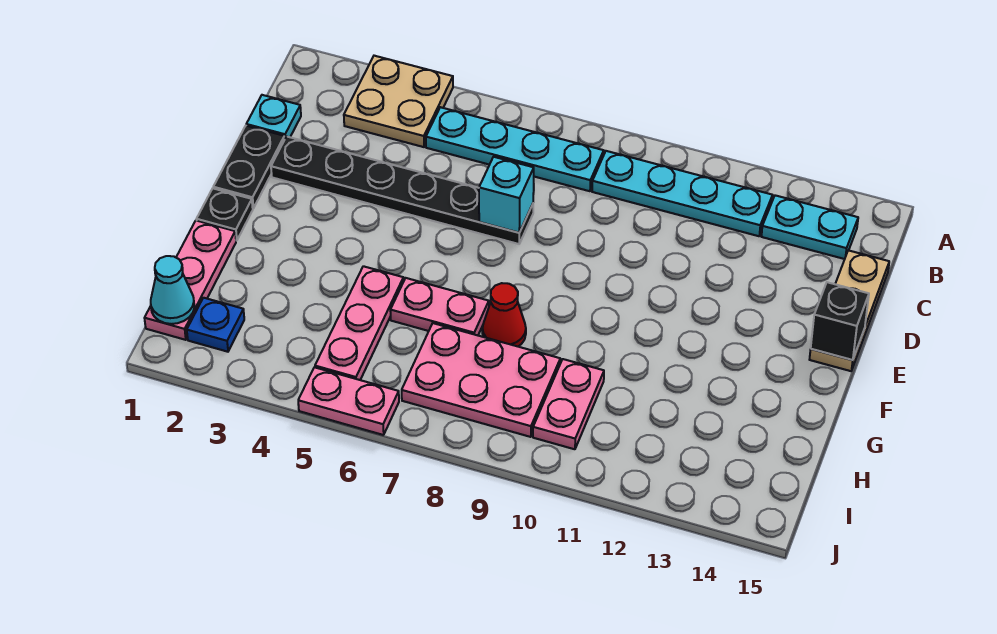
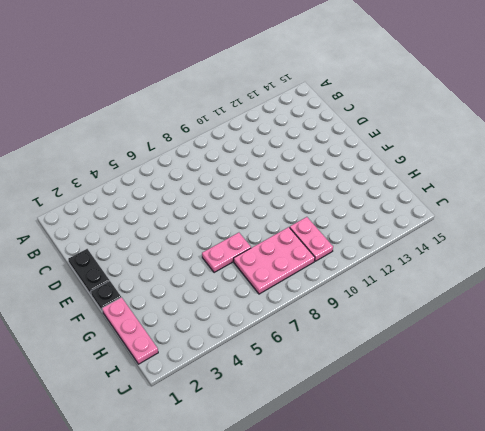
none -> tan plate A3:B4 level 1
none -> cyan plate B5:B8 level 1
none -> cyan plate B9:B12 level 1

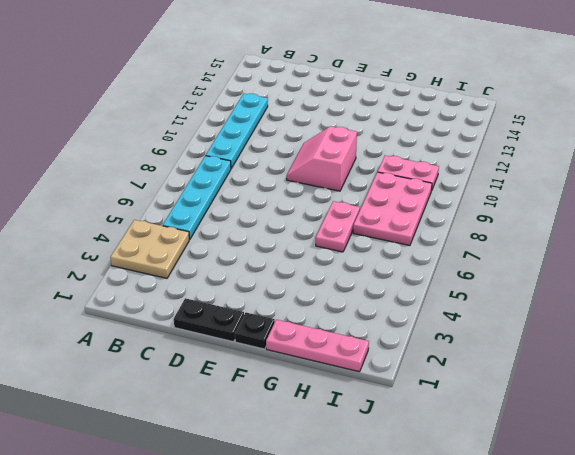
pink slope E9:F10 level 1 top F -> none
none -> cyan plate B13:B14 level 1
none -> cyan plate C1 level 1
none -> tan plate C15:E15 level 1

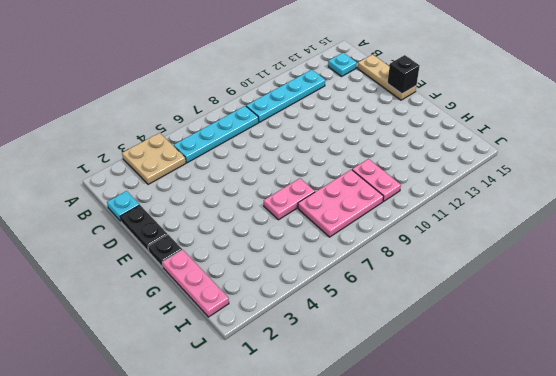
cyan plate B14 level 1 -> cyan plate B13:B14 level 1
none -> black plate D2:D7 level 1
none -> pink plate G5:I5 level 1
none -> red cone G8 level 1

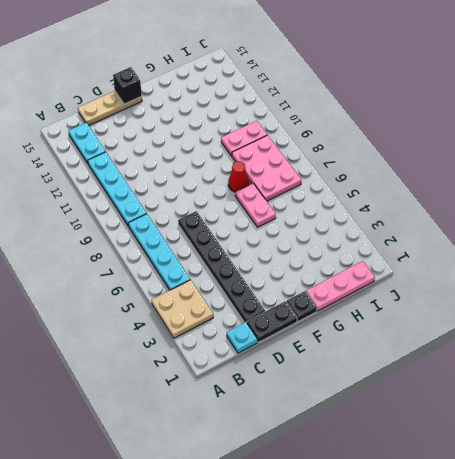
none -> pink plate G5:I5 level 1
none -> blue plate I2 level 1
none -> pink plate J5:J6 level 1

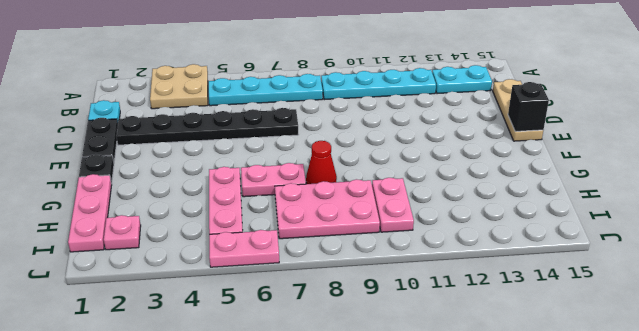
pink plate I2 level 1 -> blue plate I2 level 1
none -> cyan brick D7 level 2
none -> cyan cone I1 level 2

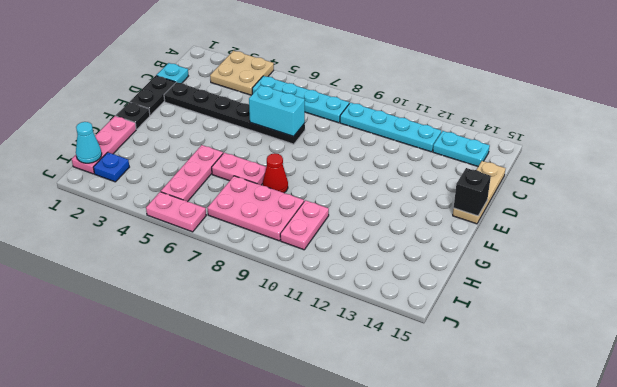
cyan brick D6:D7 level 2 -> cyan brick D7 level 2

